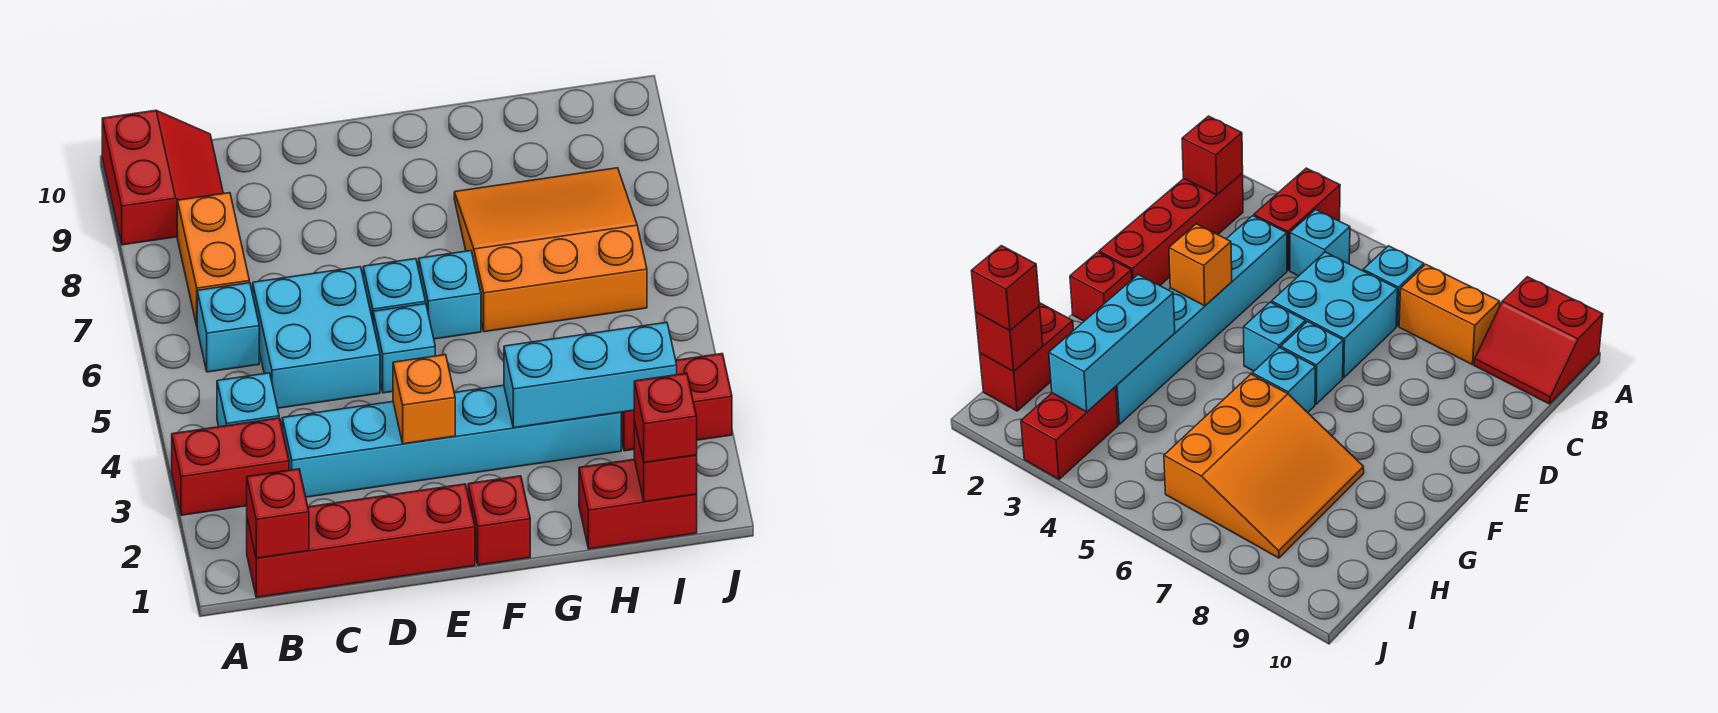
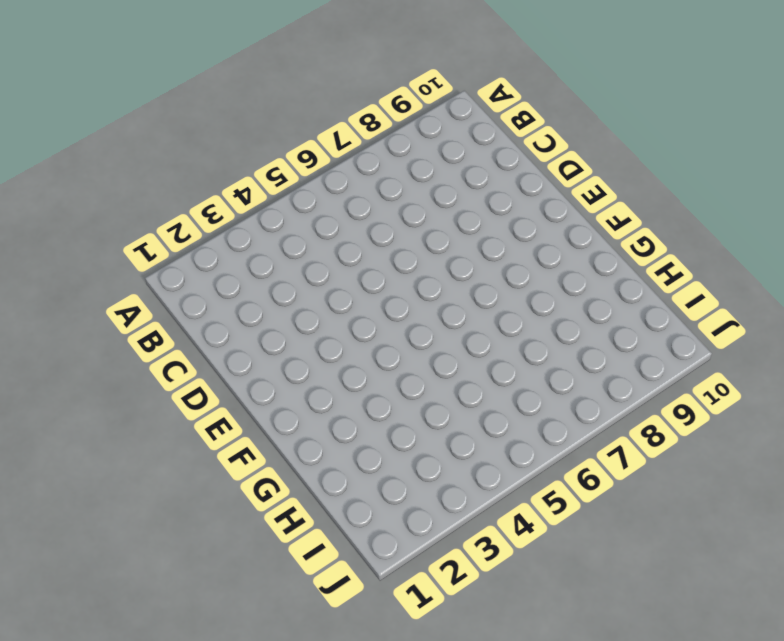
none -> red brick A3:B3 level 1
none -> red slope A9:B10 level 1 top A
none -> red brick B1:E1 level 1

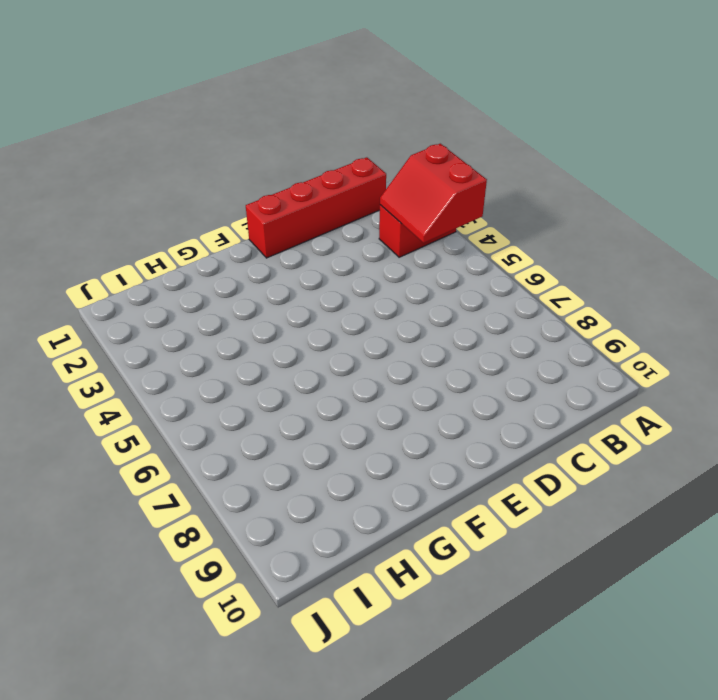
red slope A3:B4 level 2 top A -> red slope A9:B10 level 1 top A
none -> cyan brick B4 level 1
none -> cyan brick B6 level 1
none -> orange brick B7:B8 level 1

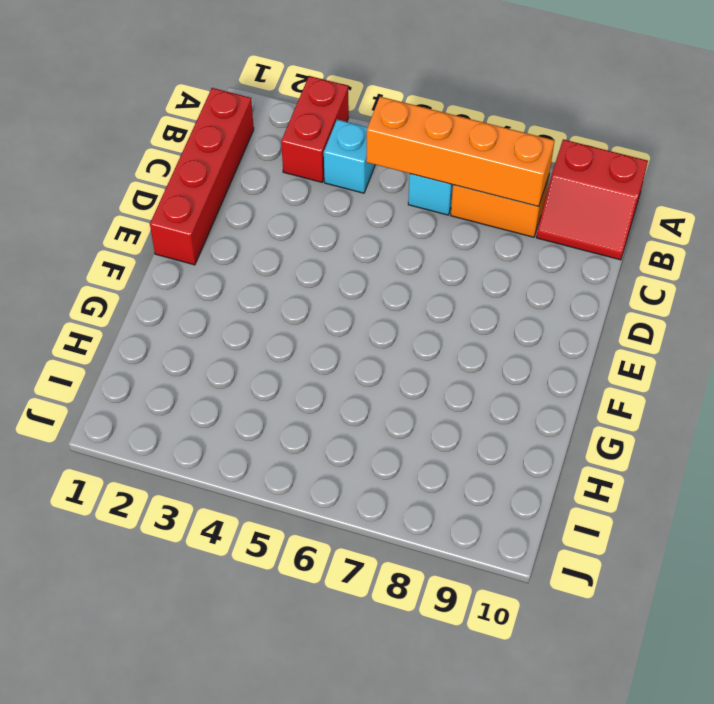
orange brick B5:B8 level 2 -> none
none -> cyan brick C3:H3 level 1
none -> cyan brick C5:D6 level 1
none -> cyan brick E5 level 1

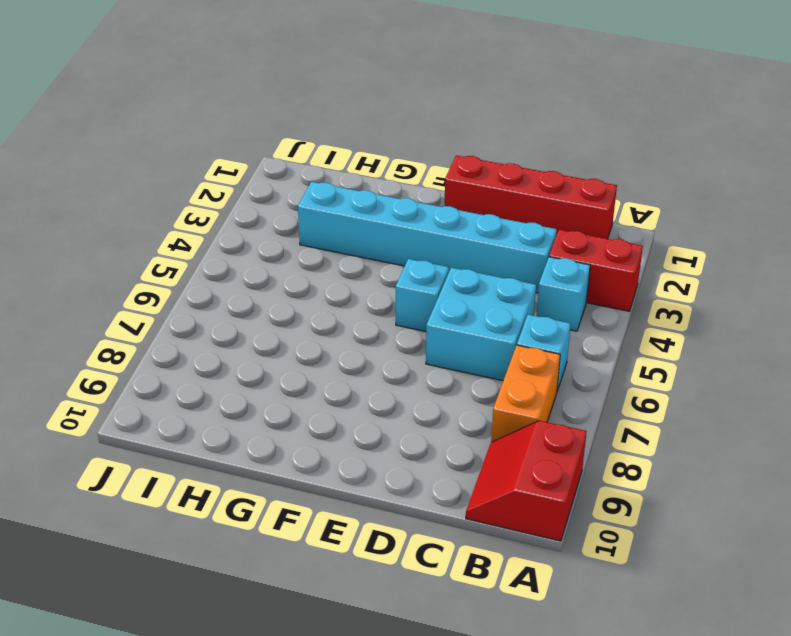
none -> cyan brick E6 level 1
none -> red brick F1 level 1
none -> cyan brick F6 level 1

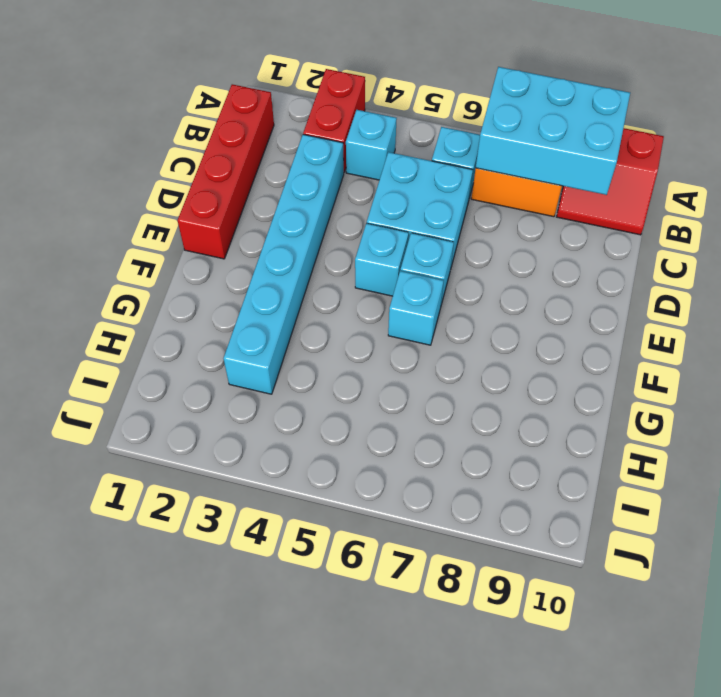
cyan brick A7:B9 level 2 -> none
none -> red brick F1 level 1
none -> orange slope G6:I8 level 1 top 6
none -> red brick H1:I1 level 1

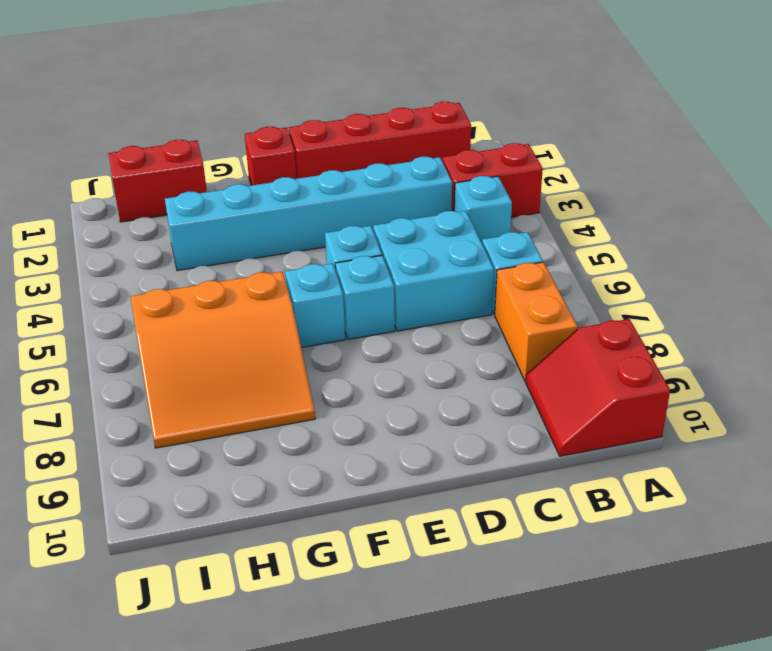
none -> red brick I3:J3 level 1
none -> red brick B1 level 2
none -> orange brick E3 level 2

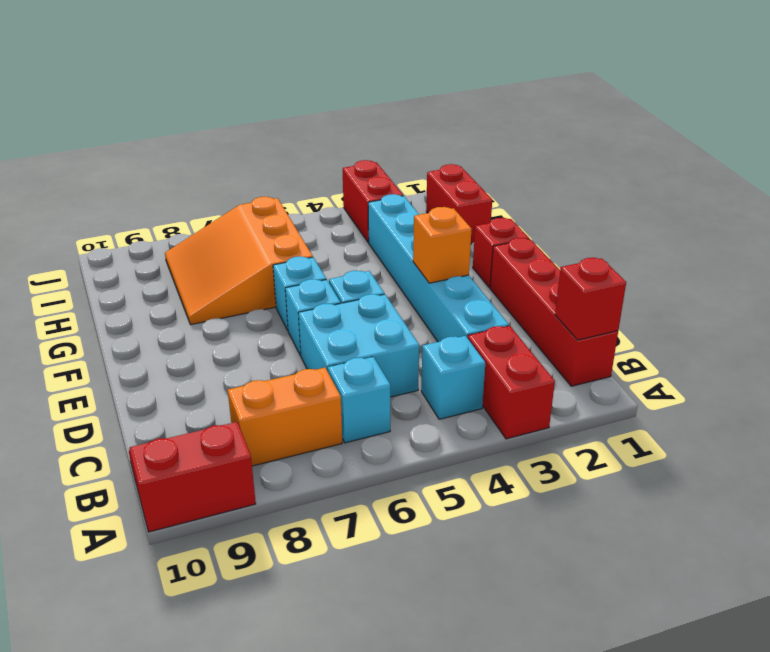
none -> cyan brick G3:I3 level 2
none -> red brick I1 level 2
none -> red brick I1 level 3

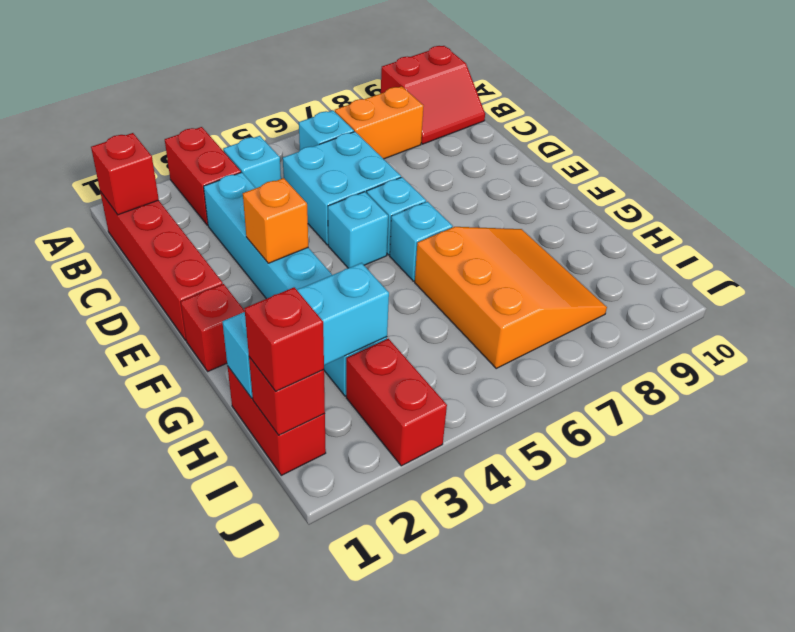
cyan brick H1:H3 level 2 -> cyan brick G3:I3 level 2

